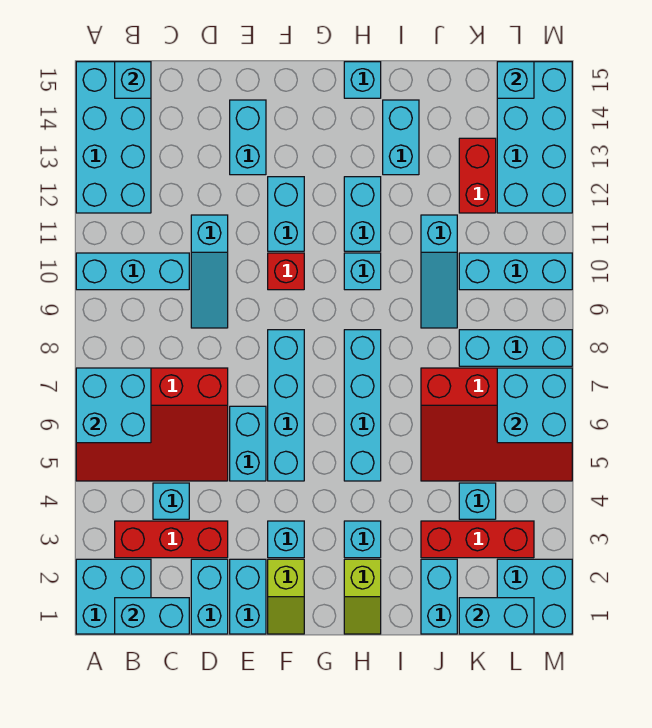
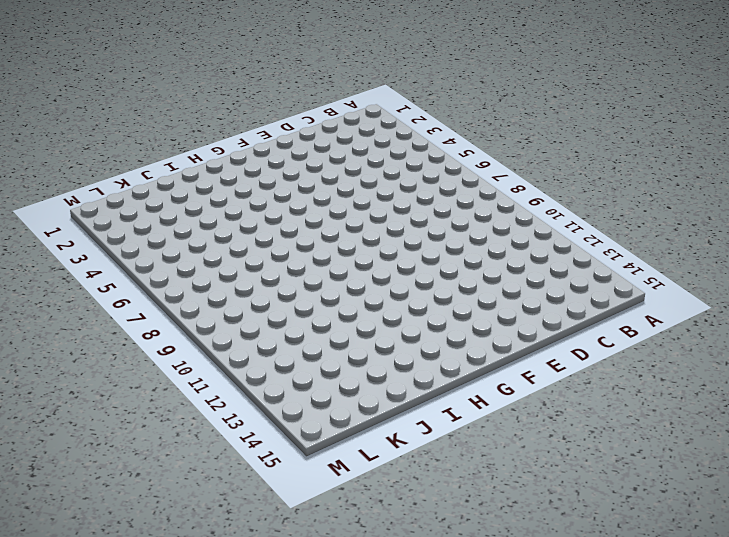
none -> cyan brick A1:B2 level 1
none -> red slope A5:D7 level 1 top 7
none -> cyan brick A10:C10 level 1
none -> cyan brick A12:B15 level 1

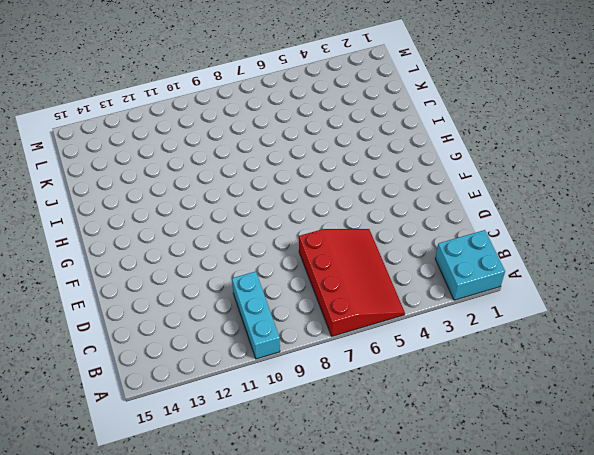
none -> cyan brick A12:B15 level 1
none -> red brick B3:D3 level 1
none -> cyan brick C4 level 1
none -> cyan brick D1:D2 level 1

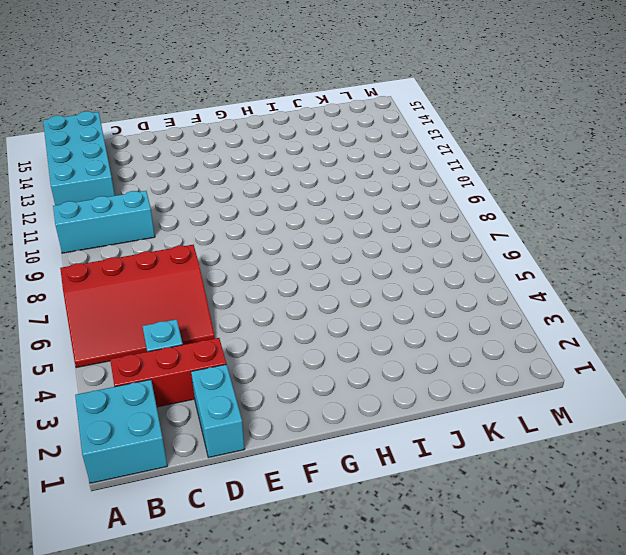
none -> cyan slope D9:D11 level 1 top 11
none -> cyan brick E1:E2 level 1
none -> cyan brick E5:E6 level 1
none -> cyan brick E13:E14 level 1

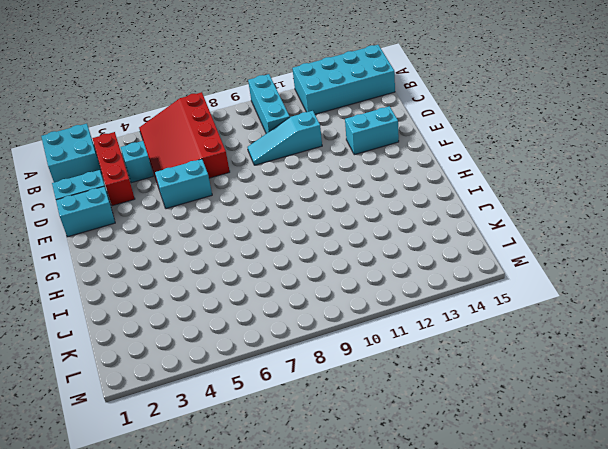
none -> lime slope F1:F2 level 1 top 2
none -> cyan brick F3 level 1
none -> cyan brick F5:F8 level 1
none -> red brick F10 level 1

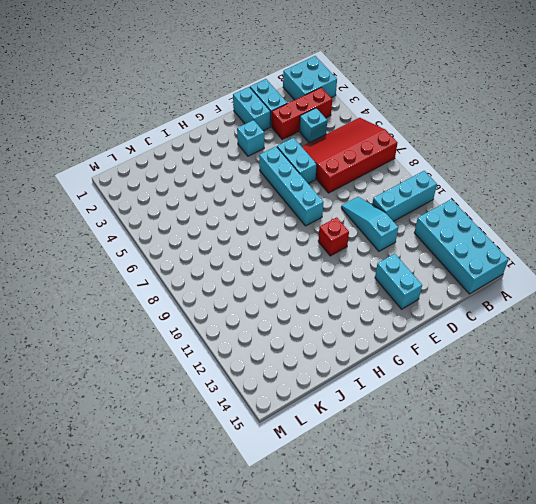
none -> lime slope F1:F2 level 1 top 2
none -> cyan brick F11:F12 level 1
none -> lime slope H1:H2 level 1 top 2
none -> cyan brick H3 level 1

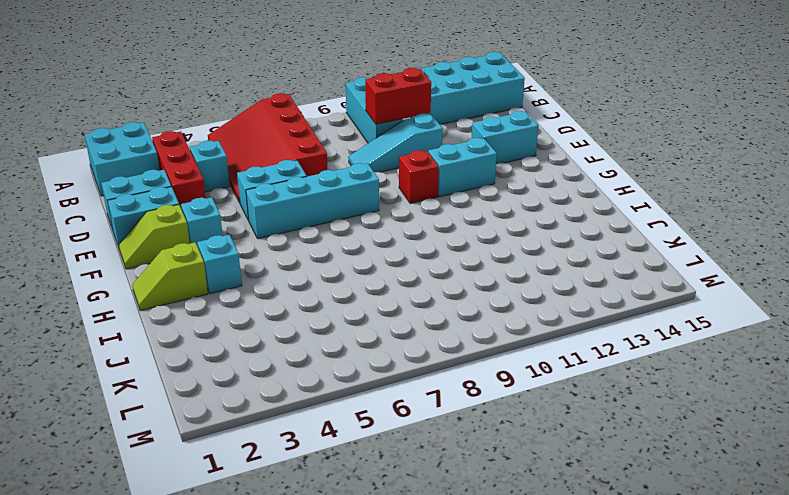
red brick C10:C11 level 2 -> red brick K12:K13 level 1
none -> cyan brick H5:H8 level 1
none -> cyan brick H10 level 1
none -> cyan brick H11:H12 level 1
none -> cyan brick H15 level 1

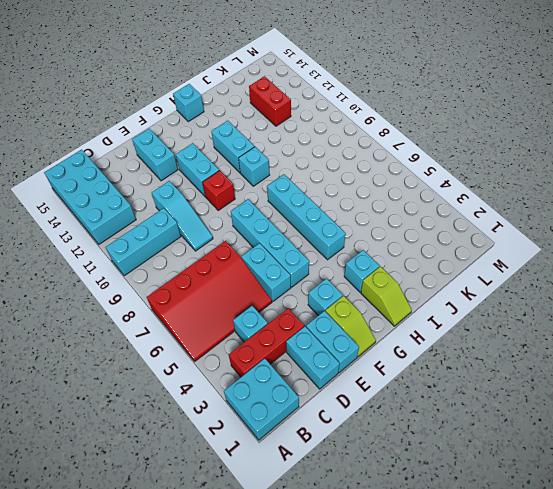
none -> cyan brick I13:I14 level 1
none -> cyan brick J1:J2 level 1
none -> red brick J3:L3 level 1
none -> red slope J5:M7 level 1 top 7

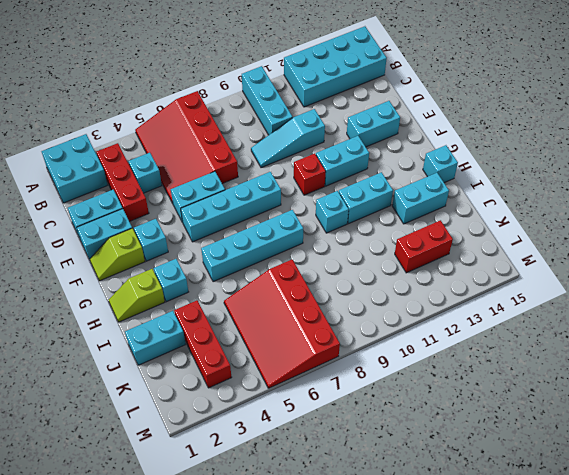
none -> cyan slope J9:J11 level 1 top 11
none -> cyan brick K4 level 1
none -> cyan brick K8:M8 level 1
none -> cyan brick K10:M10 level 1

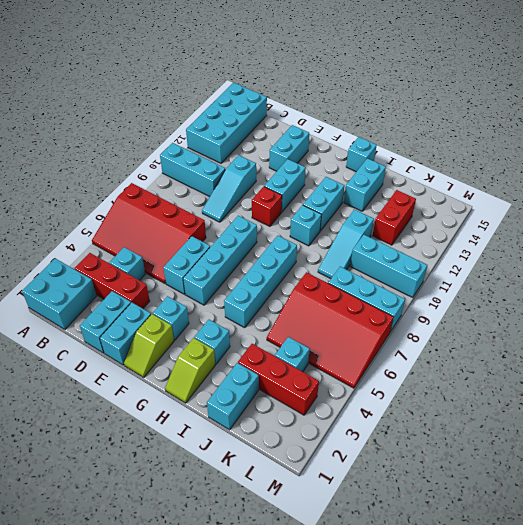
none -> cyan brick L1:M2 level 1
none -> cyan brick L12:M15 level 1
none -> cyan brick A6:B7 level 2
none -> cyan brick B1:C1 level 2

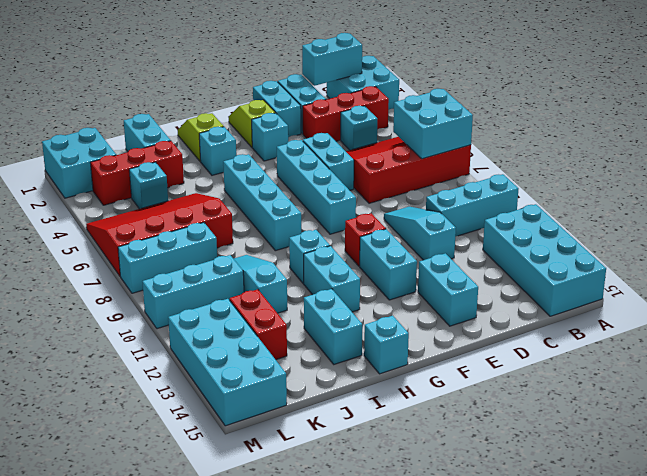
none -> cyan brick B15 level 2
none -> cyan brick K1:L1 level 2
none -> cyan brick L6:M7 level 2
none -> cyan brick L15 level 2

